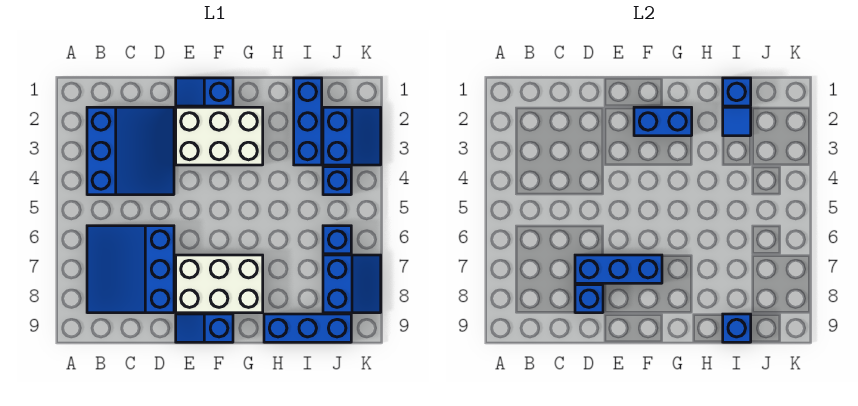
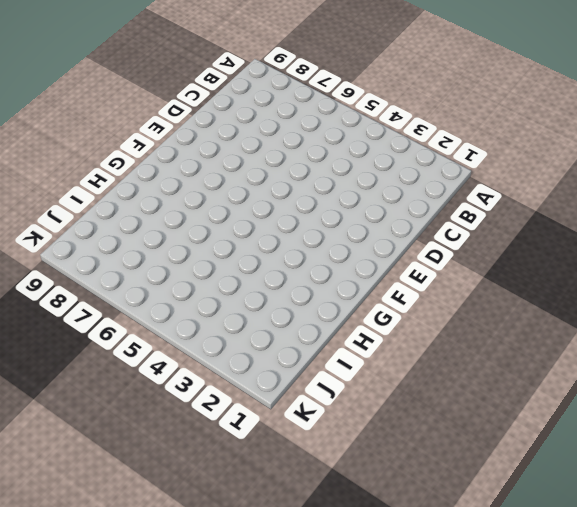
none -> blue slope B2:D4 level 1 top B
none -> blue slope B6:D8 level 1 top D
none -> blue slope E1:F1 level 1 top F

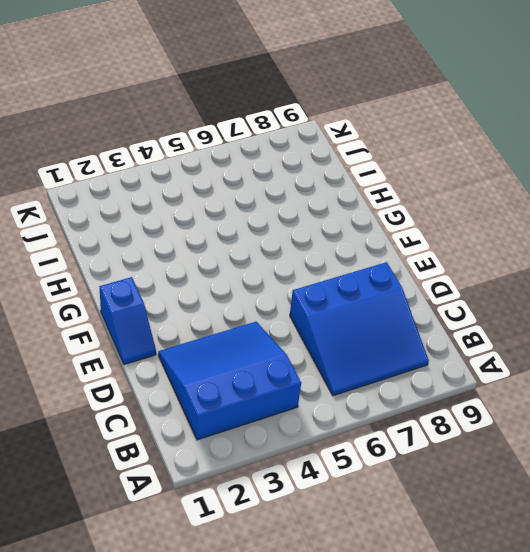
none -> white brick E2:G3 level 1
none -> white brick E7:G8 level 1
none -> blue slope E9:F9 level 1 top F

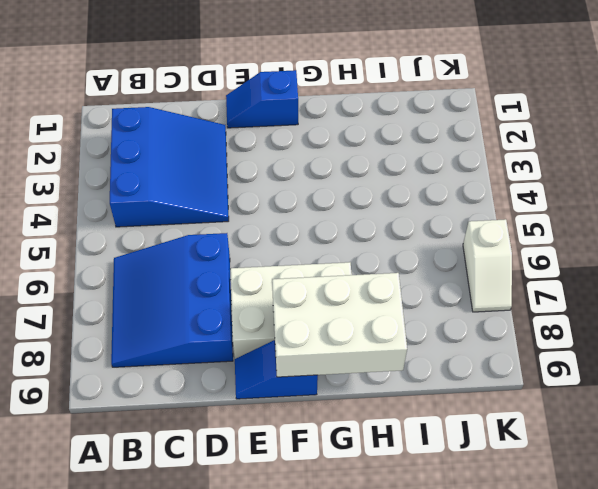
white brick F8:H9 level 2 -> white brick E2:G3 level 1
white slope K6:K7 level 1 top 6 -> blue slope J7:K8 level 1 top J
none -> blue brick H9:J9 level 1
none -> blue brick I1:I3 level 1
none -> blue slope J2:K3 level 1 top J

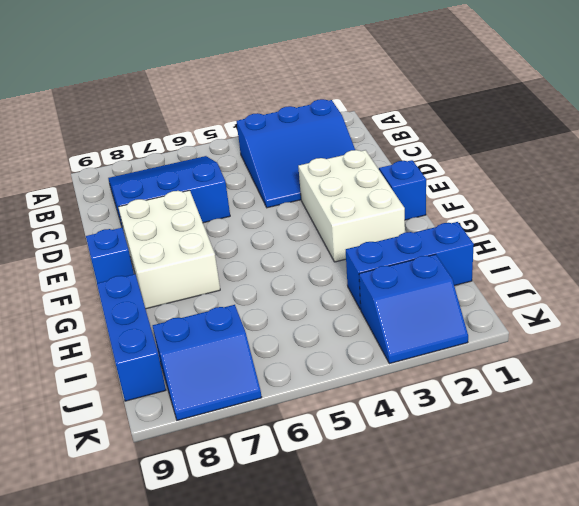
none -> blue brick J4 level 1
none -> blue brick J6 level 1
none -> blue brick D7:F7 level 2

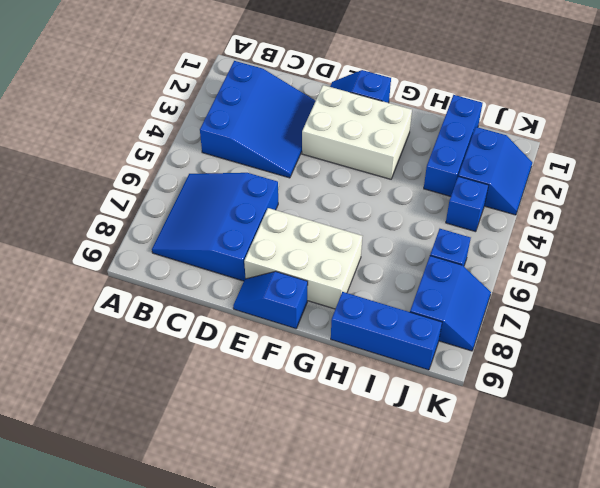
none -> blue brick D7:F7 level 2
none -> blue brick D8 level 2
none -> blue brick F2:G2 level 2

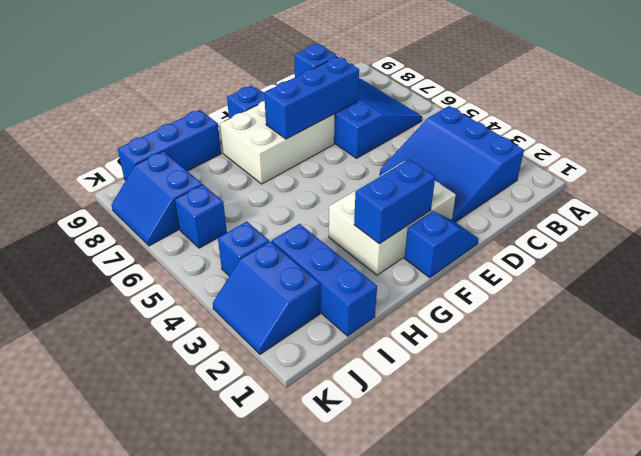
none -> blue brick I1 level 2
none -> blue tile I2 level 2
none -> blue brick I9 level 2

